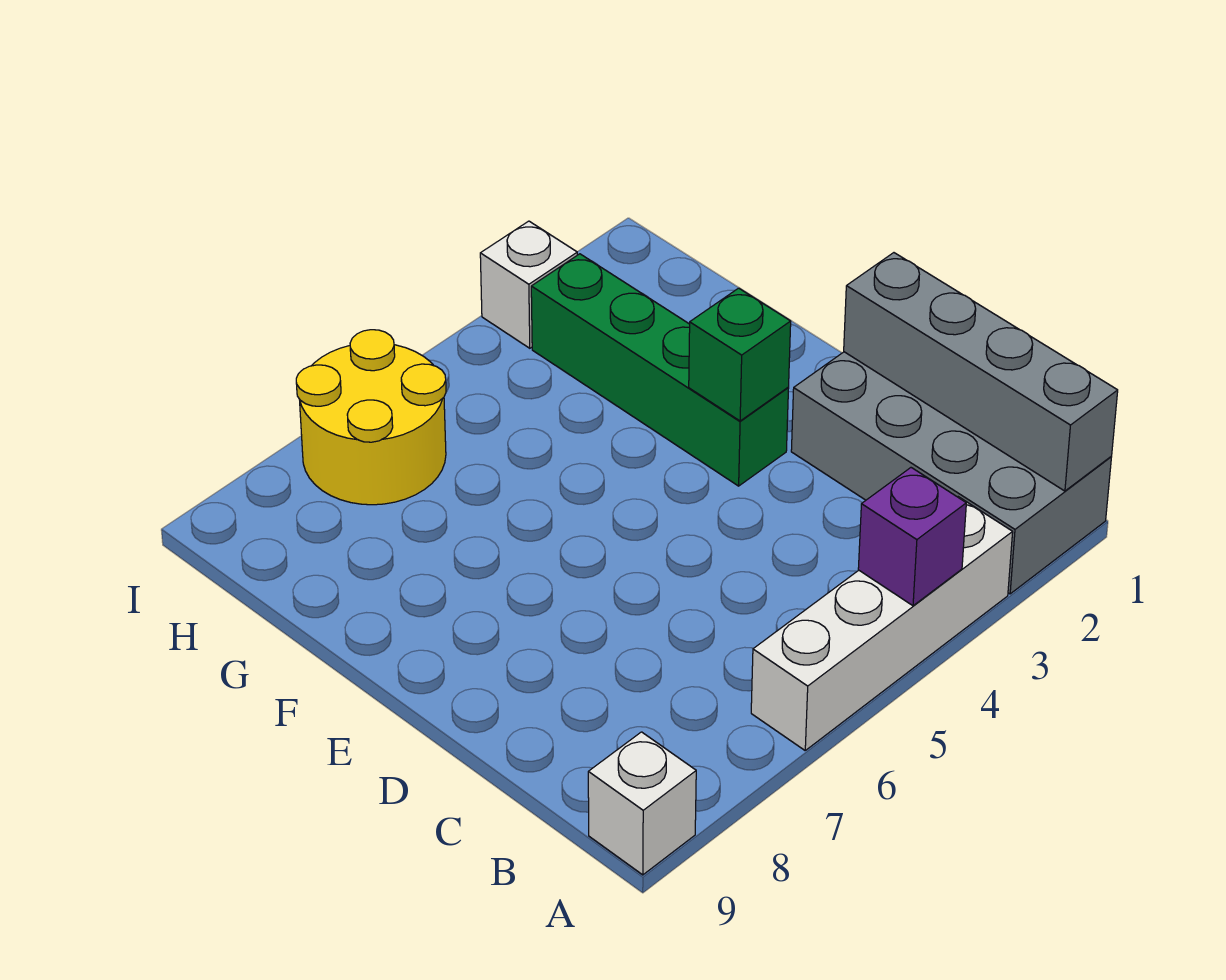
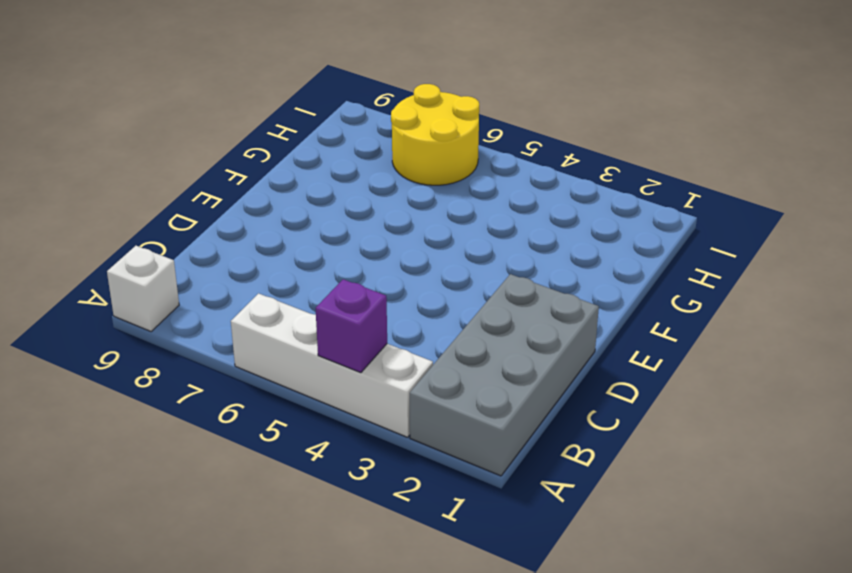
none -> green brick E3:H3 level 1
none -> white brick I3 level 1

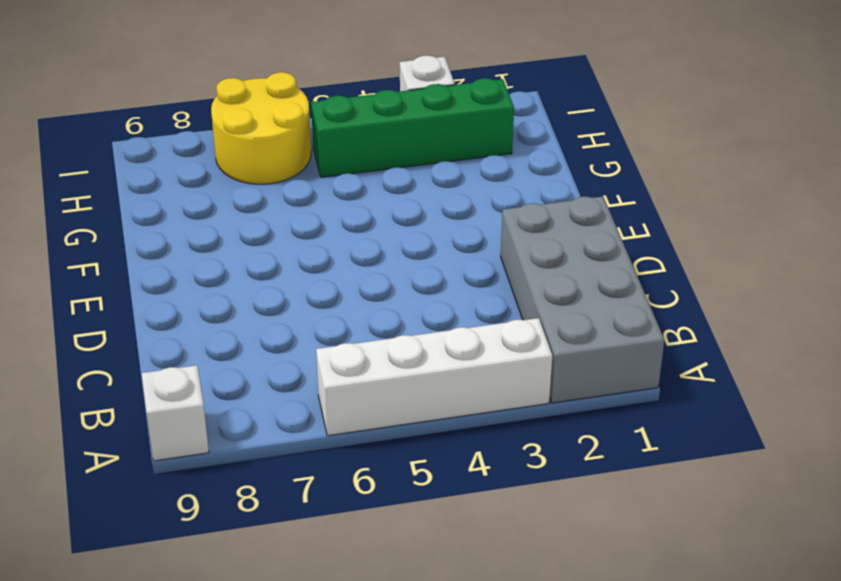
green brick H2:H5 level 1 -> green brick E3:H3 level 1
none -> grey brick A1:D1 level 2
none -> purple brick A4 level 2

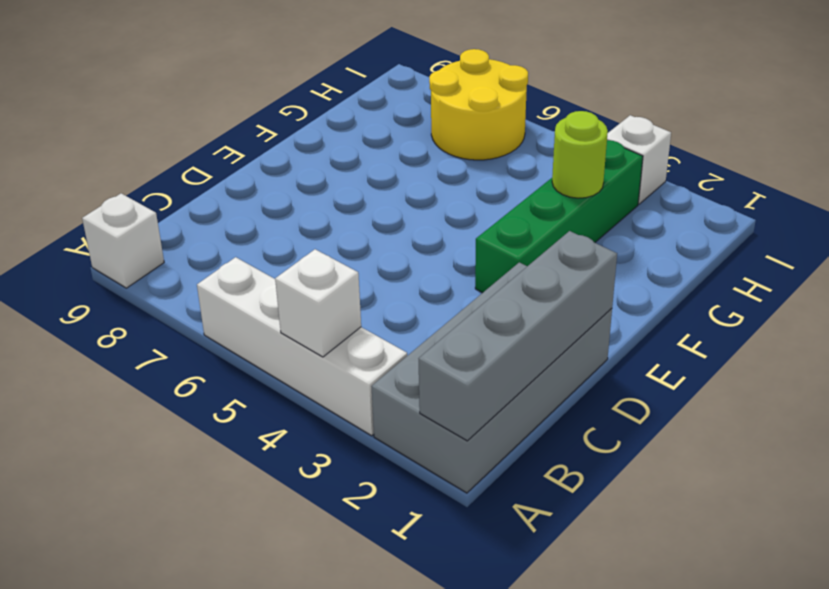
white brick A4 level 2 -> purple brick A4 level 2
lime round brick G3 level 2 -> none
none -> green brick E3 level 2

